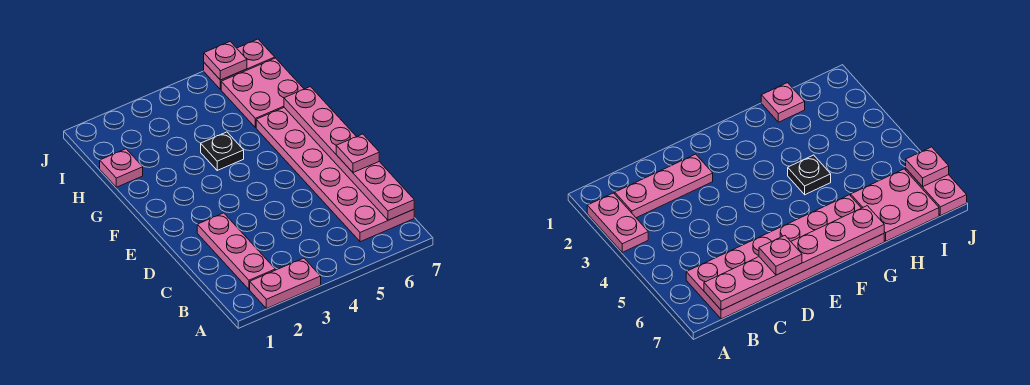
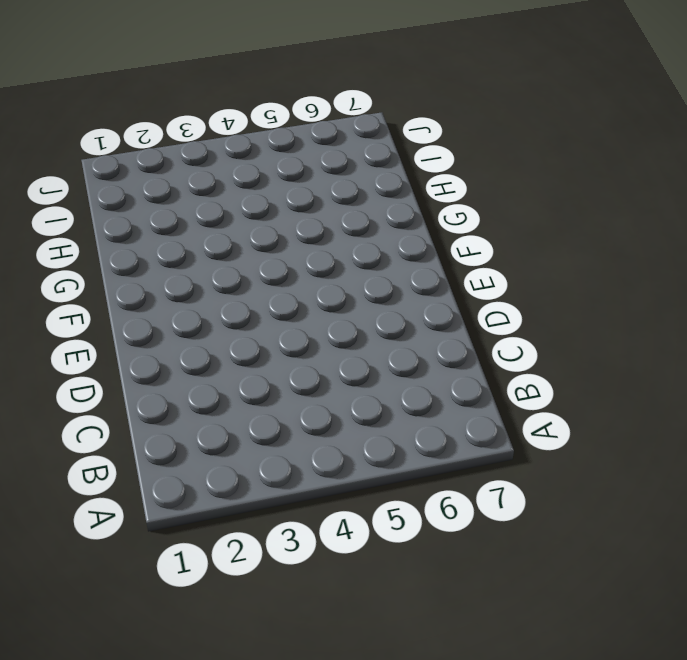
none -> pink plate A2:A3 level 1
none -> pink plate B2:D2 level 1

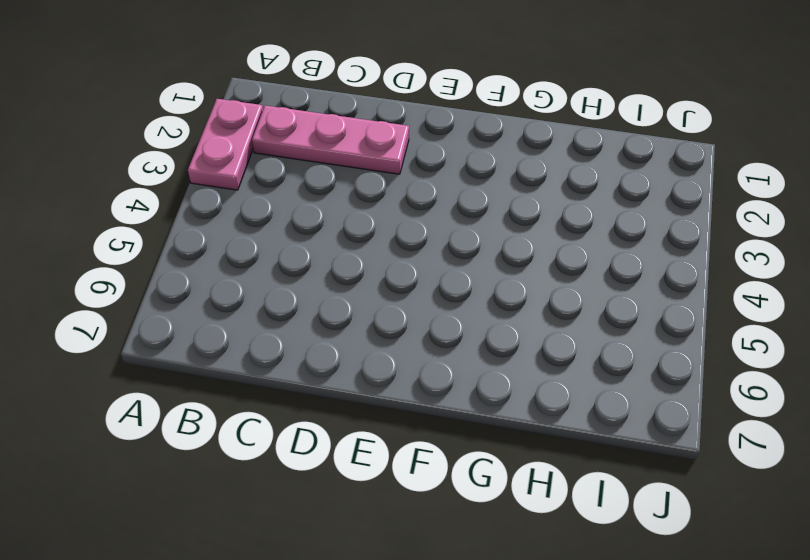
none -> pink plate B6:G7 level 1
none -> black plate G4 level 1

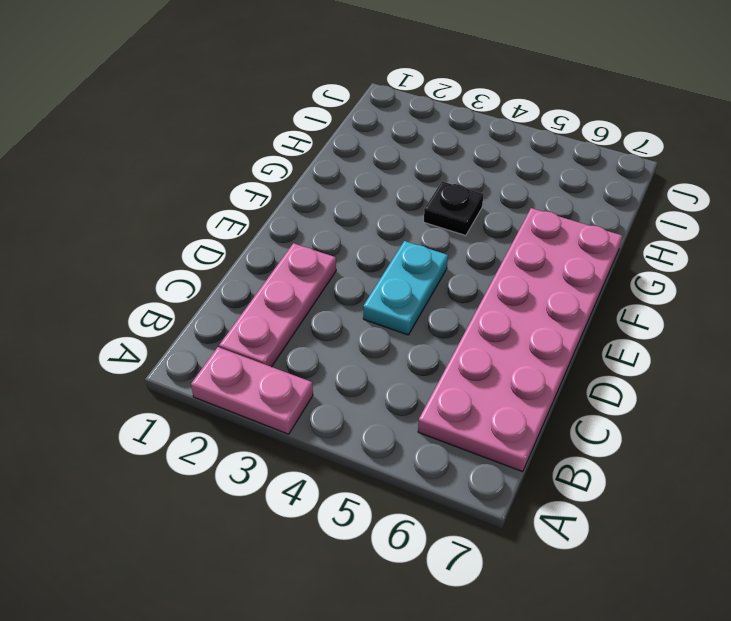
cyan plate D4:E4 level 1 -> none
none -> pink plate H1 level 1
none -> pink plate H6:I7 level 1

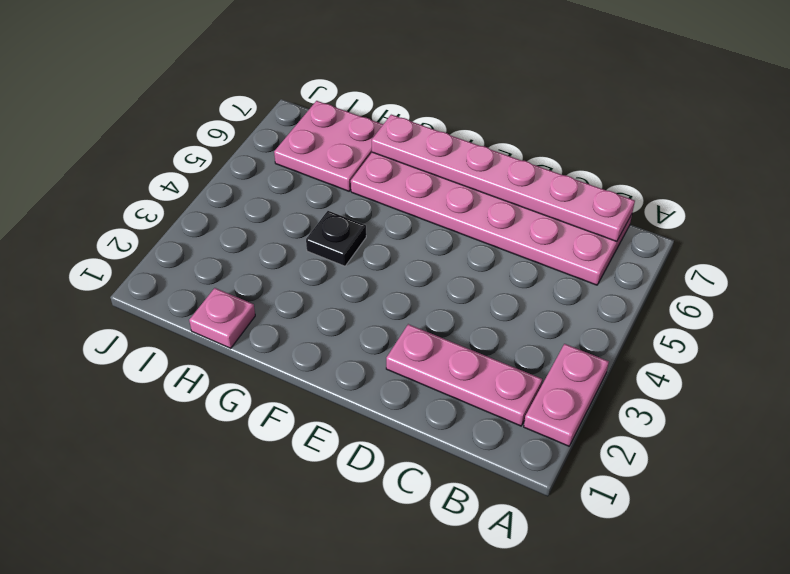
none -> pink plate J6:J7 level 1
none -> pink plate J6 level 2

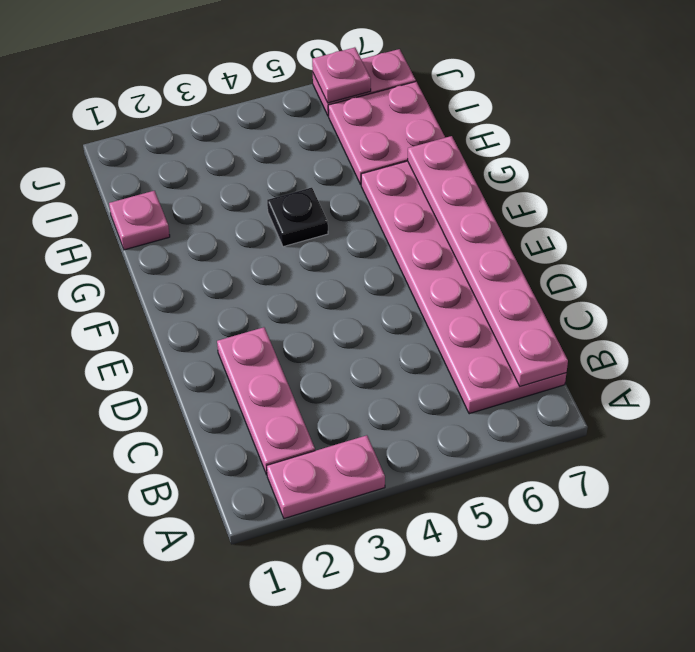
none -> pink plate D7 level 3

